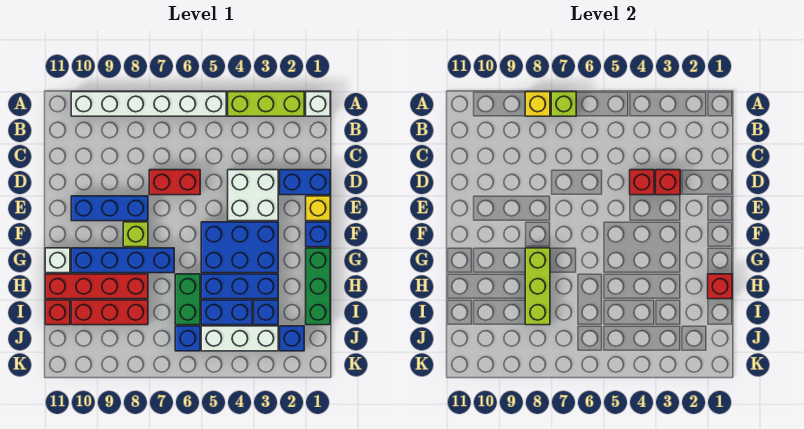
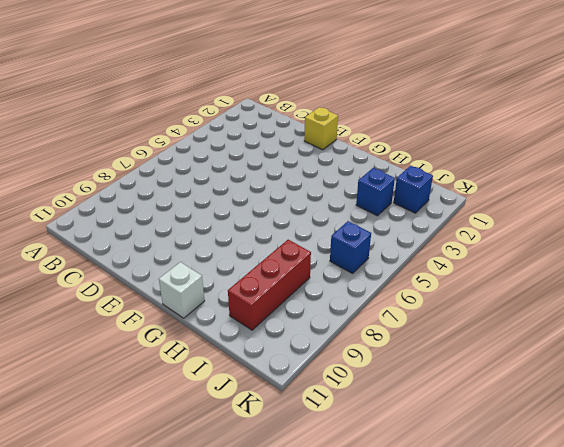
none -> white brick A1 level 1
none -> lime brick A2:A4 level 1
none -> white brick A5:A10 level 1
none -> blue brick D1:D2 level 1

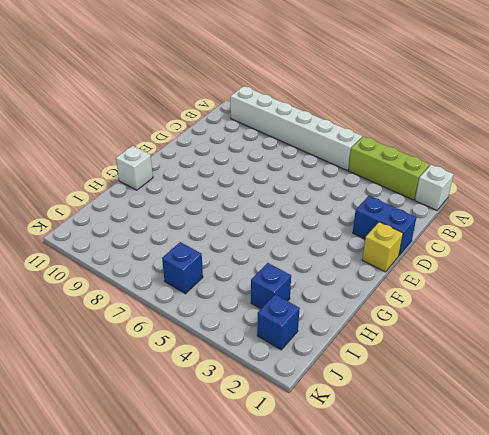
none -> white brick D3:E4 level 1
none -> red brick D6:D7 level 1
none -> blue brick E8:E10 level 1
none -> blue brick F1 level 1

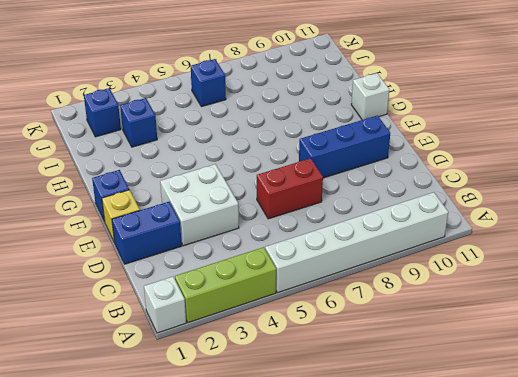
none -> blue brick F3:G5 level 1
none -> lime brick F8 level 1
none -> green brick G1:I1 level 1
none -> blue brick G7:G10 level 1

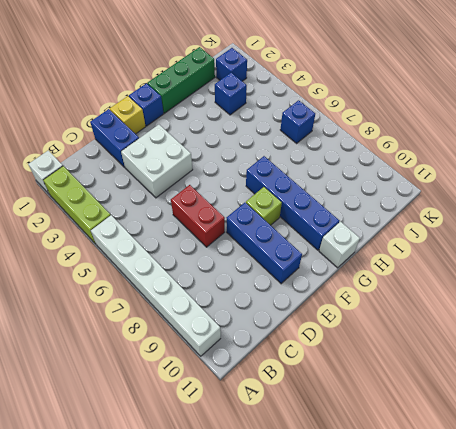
none -> blue brick F3:G5 level 1
none -> blue brick H3:H5 level 1
none -> green brick H6:I6 level 1
none -> red brick H8:H11 level 1

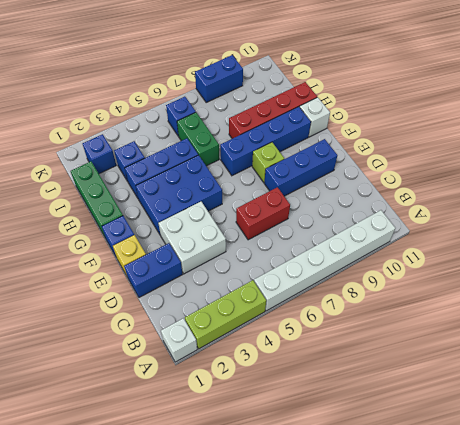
blue brick K8:K9 level 1 -> blue brick I4:I5 level 1
none -> red brick I8:I10 level 1
none -> red brick I11 level 1
none -> white brick J3:J5 level 1
none -> lime brick A7 level 2

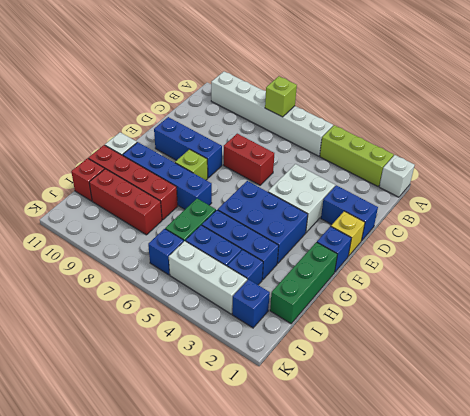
none -> yellow brick A8 level 2
none -> red brick D3 level 2
none -> red brick D4 level 2
none -> lime brick G8:I8 level 2

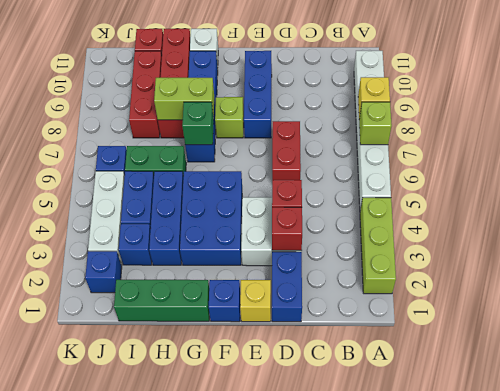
green brick G7 level 2 -> none
lime brick G8:H8 level 2 -> lime brick G8:I8 level 2
none -> white brick A1 level 1
none -> red brick H1 level 2

